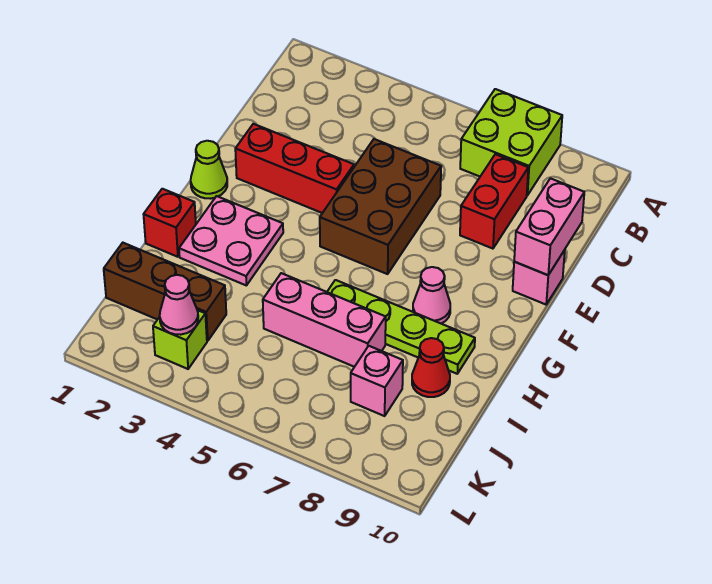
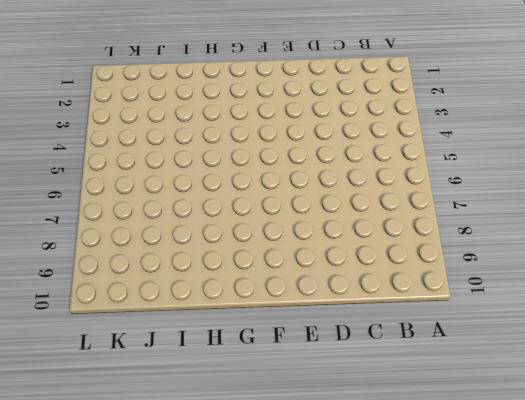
none -> lime brick A7:B8 level 1
none -> red brick C8:D8 level 1
none -> brown brick D5:F6 level 1

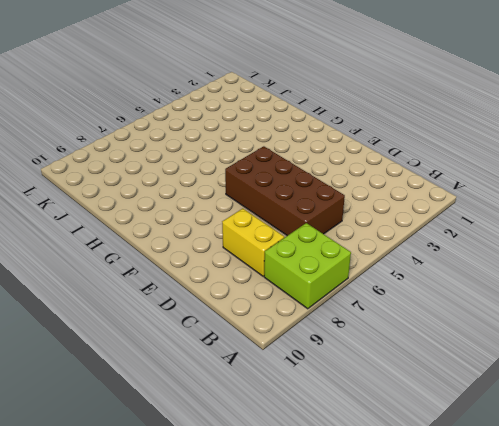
brown brick C5:F6 level 1 -> brown brick D5:F6 level 1
yellow brick C8:D8 level 1 -> red brick C8:D8 level 1
none -> red brick E2:E4 level 1
none -> pink brick E10 level 1
none -> lime cone F1 level 1

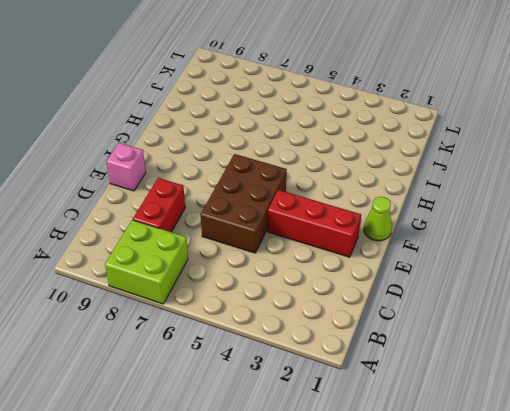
none -> pink plate G2:H3 level 1
none -> pink cone G8 level 1
none -> red brick H1 level 1

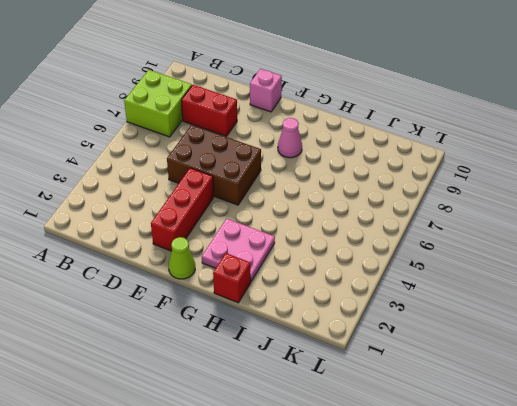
none -> lime plate H6:H9 level 1
none -> pink brick I5:I7 level 1
none -> red cone I9 level 1

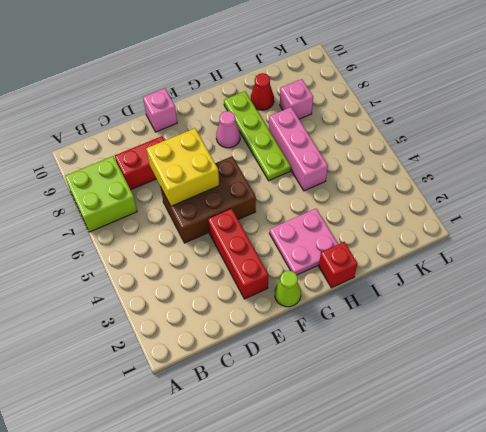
yellow brick D6:E7 level 2 -> none
none -> brown brick J1:J3 level 1
none -> lime brick K3 level 1
none -> pink brick D10:E10 level 2

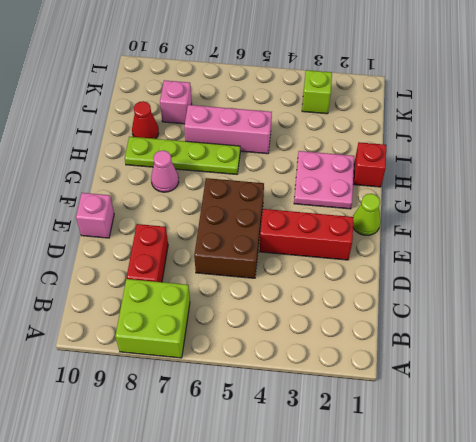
none -> brown brick J1:J3 level 1
none -> pink brick D10:E10 level 2
none -> pink cone K3 level 2

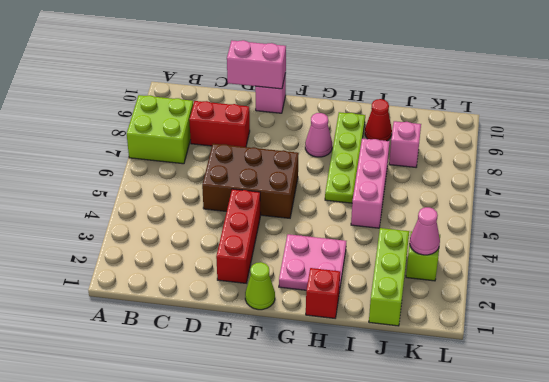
lime brick J1:J3 level 1 -> brown brick J1:J3 level 1

